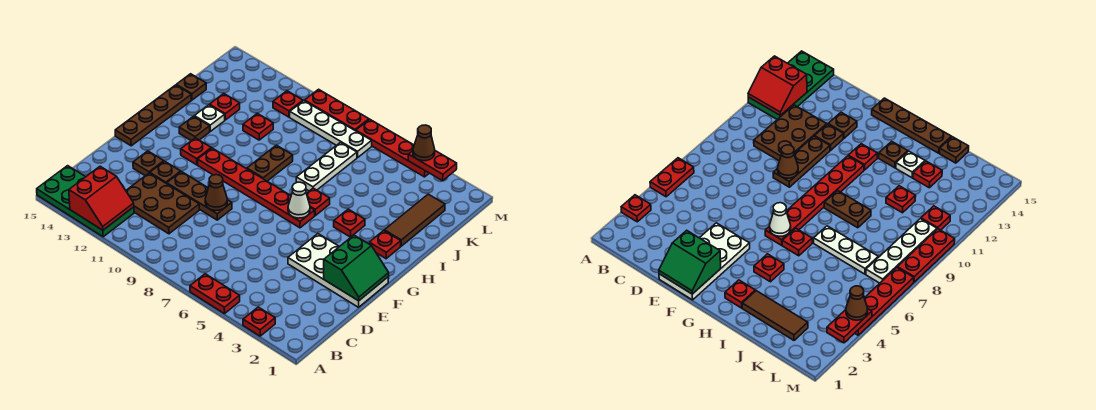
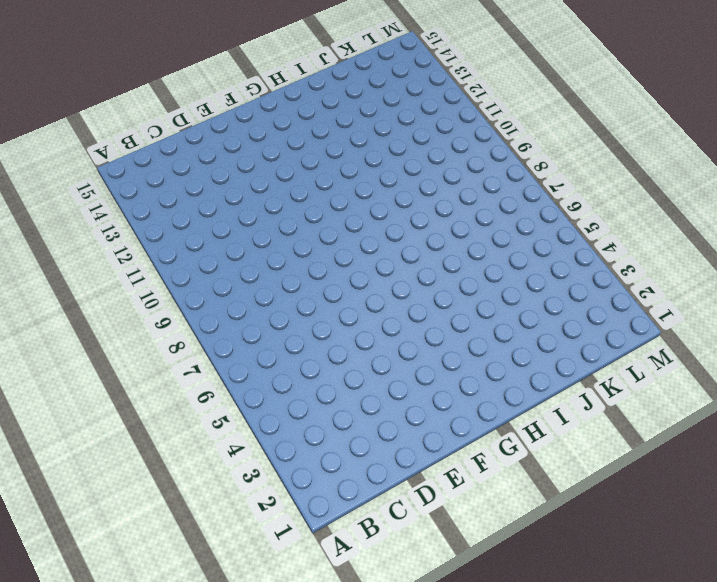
none -> red plate A3 level 1
none -> red plate A5:A6 level 1
none -> green plate A12:B15 level 1
none -> brown plate C10:D12 level 1

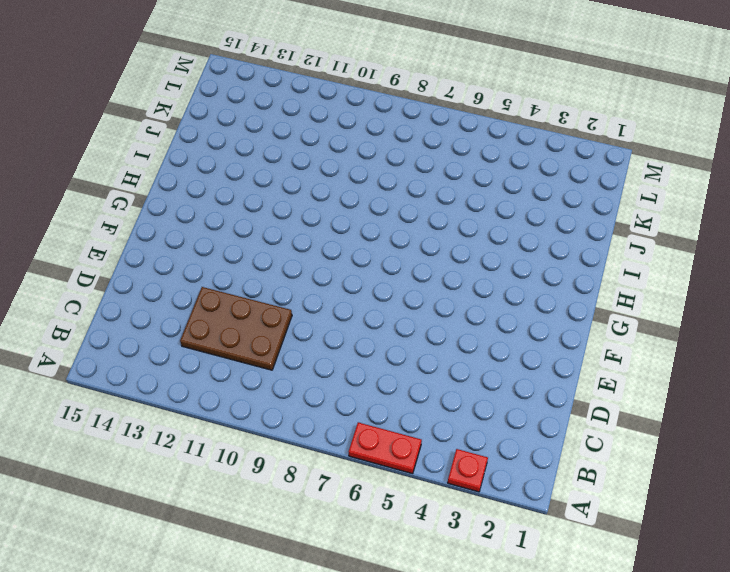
none -> green plate A12:B15 level 1
none -> white plate E1:F4 level 1
none -> brown plate E9:E11 level 1
none -> brown plate E12 level 1

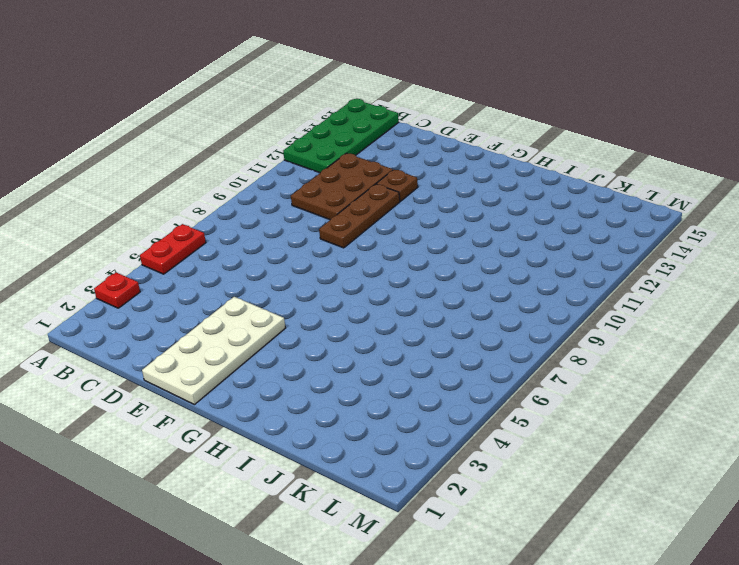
none -> brown plate E13 level 1
none -> brown plate F15:I15 level 1
none -> red plate G6:G11 level 1
none -> red plate G12 level 1

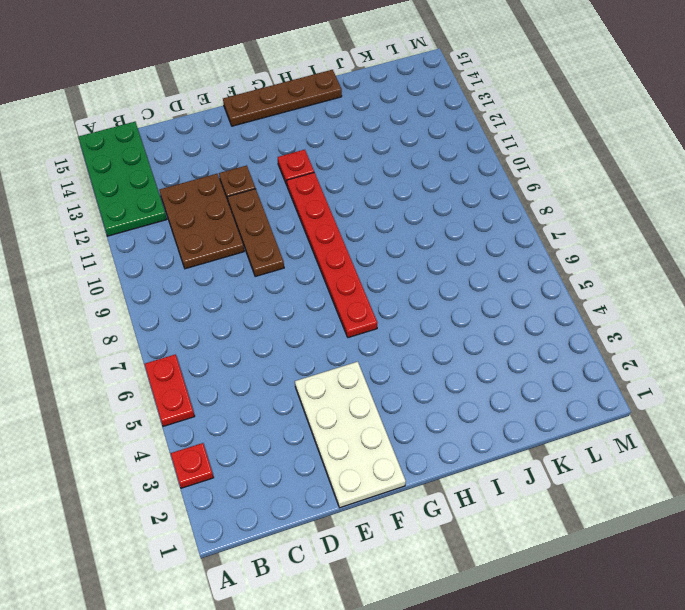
none -> brown plate E13 level 1
none -> red plate H2 level 1
none -> red plate H4 level 1
none -> red plate H6 level 1

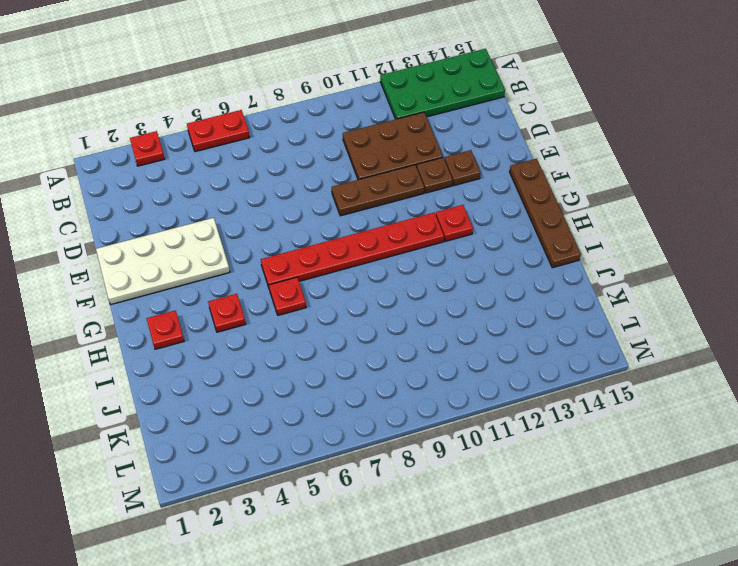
none -> brown plate H9:I9 level 1
none -> brown plate H13 level 1
none -> brown tile I2:K2 level 1
none -> white plate I7:K7 level 1

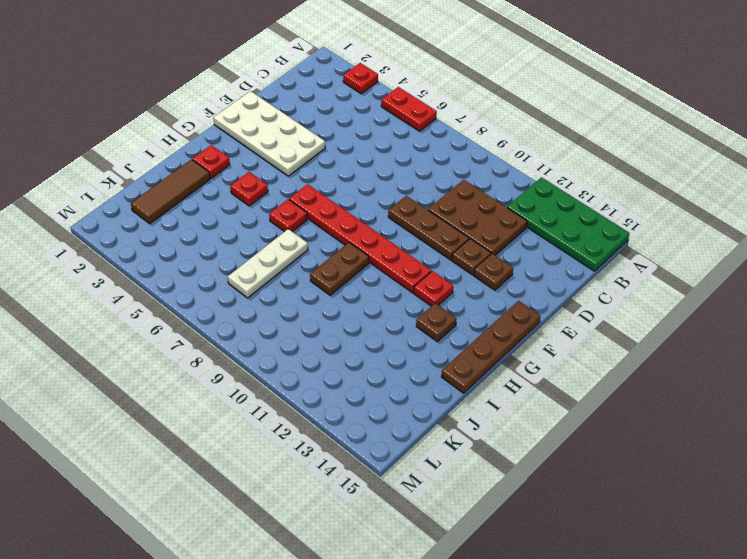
none -> white plate I13 level 1
none -> red plate J11 level 1
none -> red plate J13 level 1
none -> brown plate J15 level 1

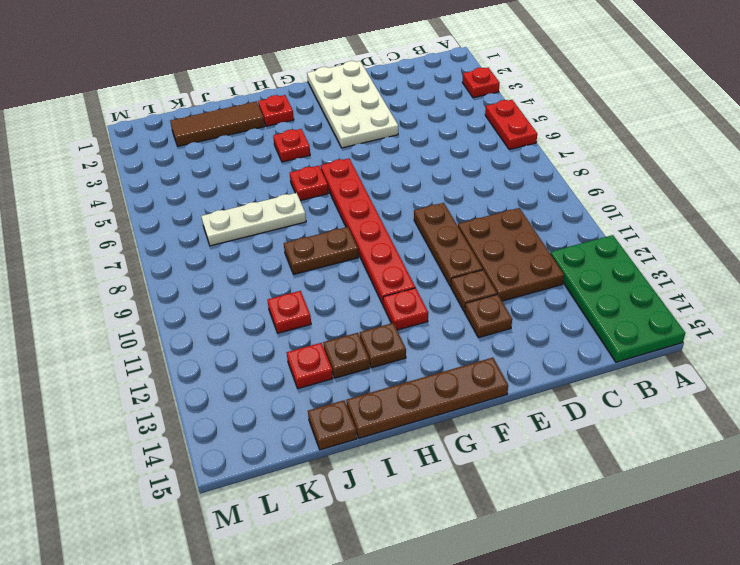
brown plate I13 level 1 -> white plate I13 level 1
none -> white plate L7:L10 level 1
none -> red plate L11 level 1
none -> red plate M4:M7 level 1
none -> red plate M8:M10 level 1

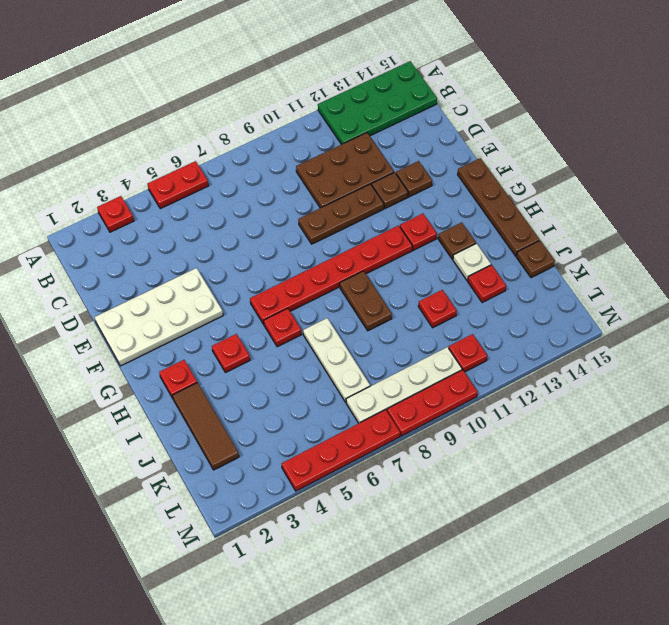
none -> red slope A12:B13 level 2 top 13
none -> green slope E1:F2 level 2 top 2
none -> brown cone E9 level 2
none -> white cone G6 level 2

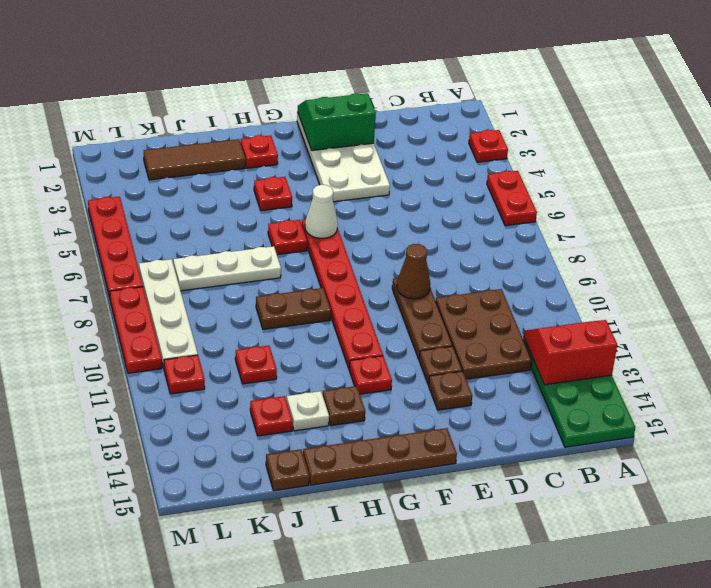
none -> red plate M3:M4 level 2
none -> brown cone M4 level 3

